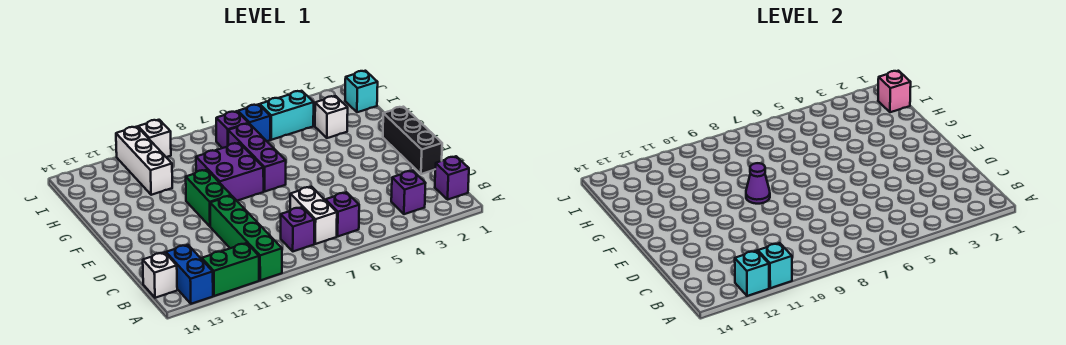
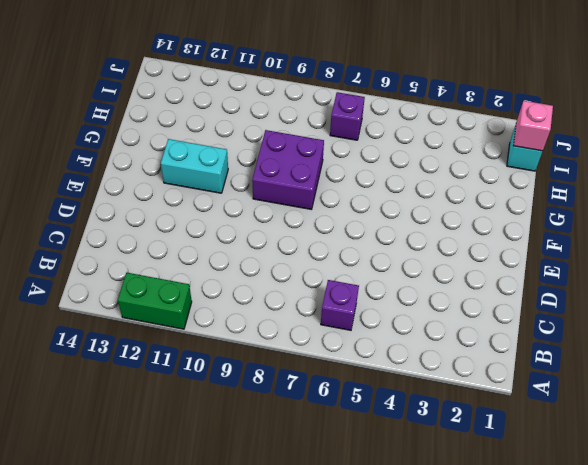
cyan brick F11:F12 level 1 -> cyan brick I4:I5 level 1
none -> green brick A10:D10 level 1
none -> blue brick A13:B13 level 1
none -> purple brick B1 level 1

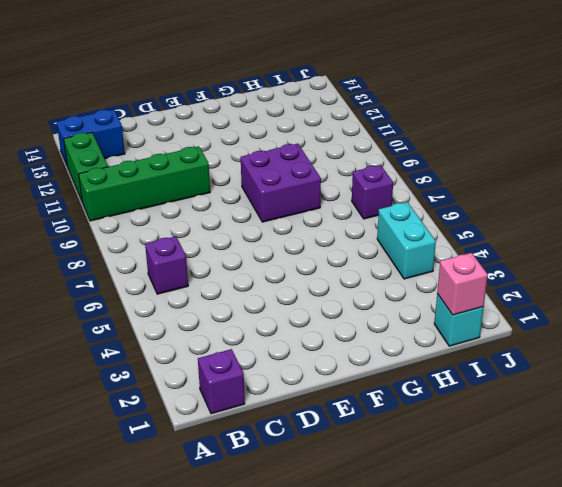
none -> purple brick B3 level 1
none -> white brick B7:C7 level 1
none -> purple brick B8 level 1

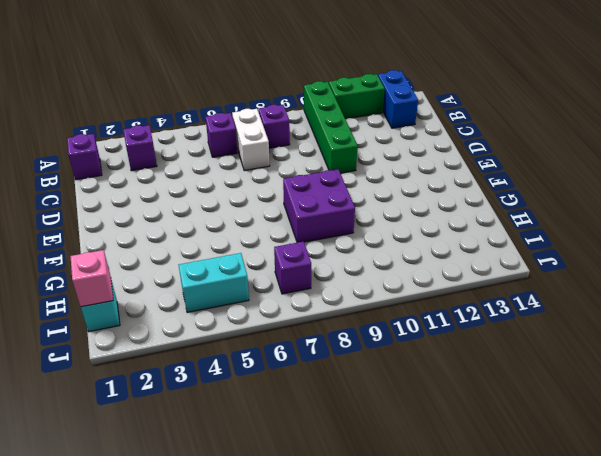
none -> white brick B14 level 1
none -> black brick D1:F1 level 1
none -> green brick E10:F10 level 1

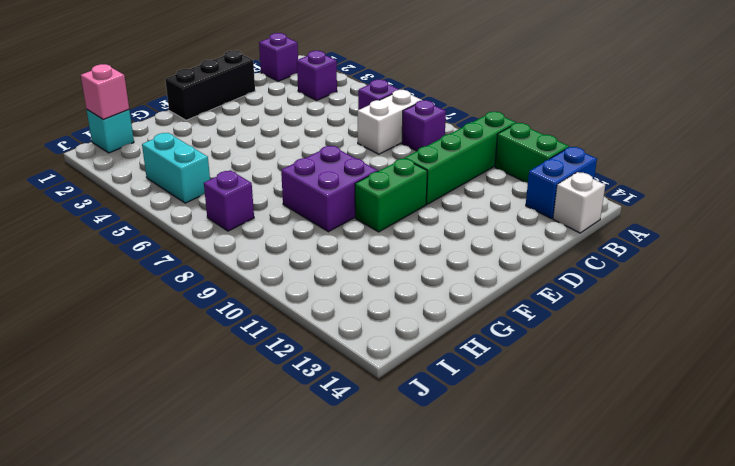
none -> purple brick F7:H7 level 1
none -> white brick H3 level 1
none -> white brick H11:J11 level 1

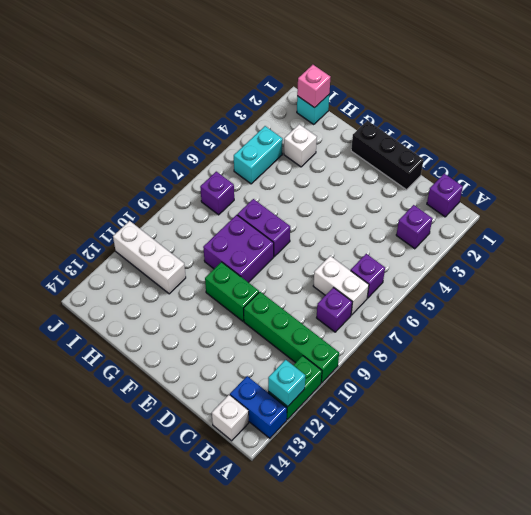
purple brick F7:G7 level 1 -> purple brick F7:H7 level 1
none -> blue brick I6 level 1
none -> white brick J10 level 1
none -> cyan brick A11 level 2

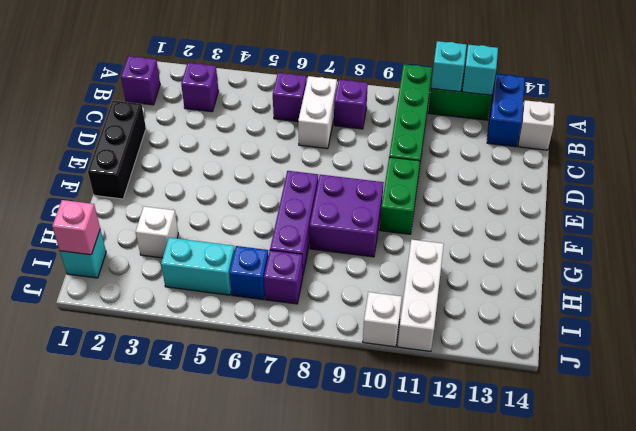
none -> purple cone F9 level 2

